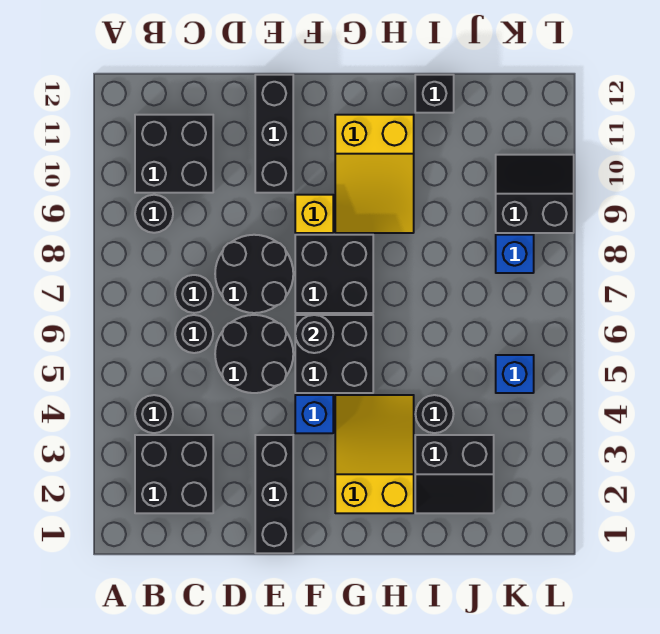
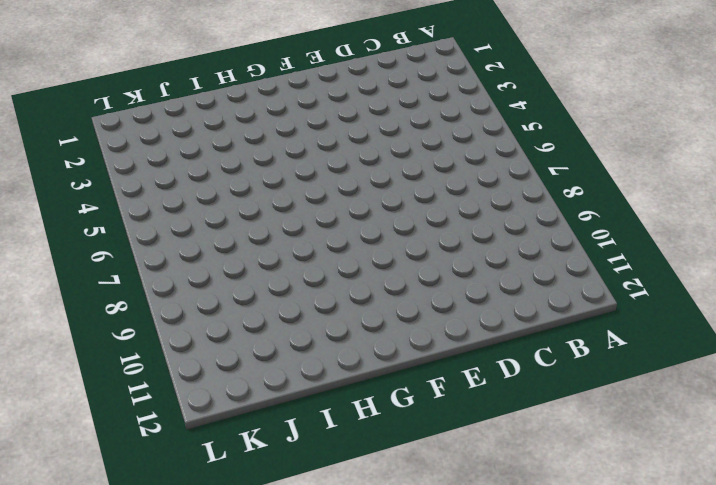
none -> black brick B2:C3 level 1
none -> black round brick B4 level 1
none -> black round brick B9 level 1

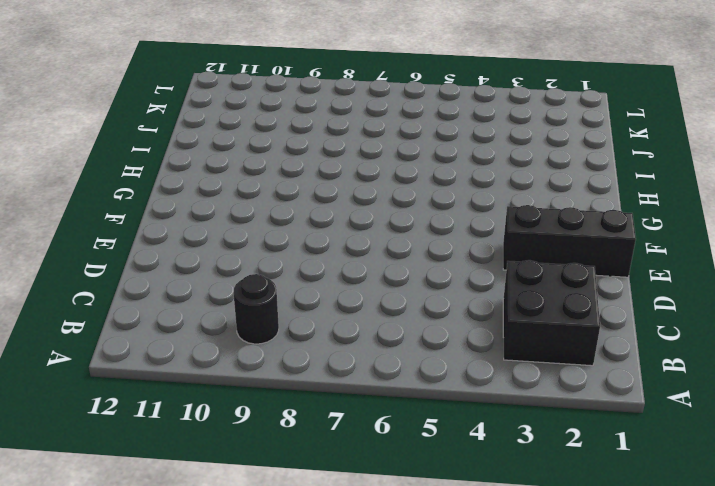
none -> black round brick B4 level 1
none -> black brick B10:C11 level 1
none -> black round brick C6 level 1

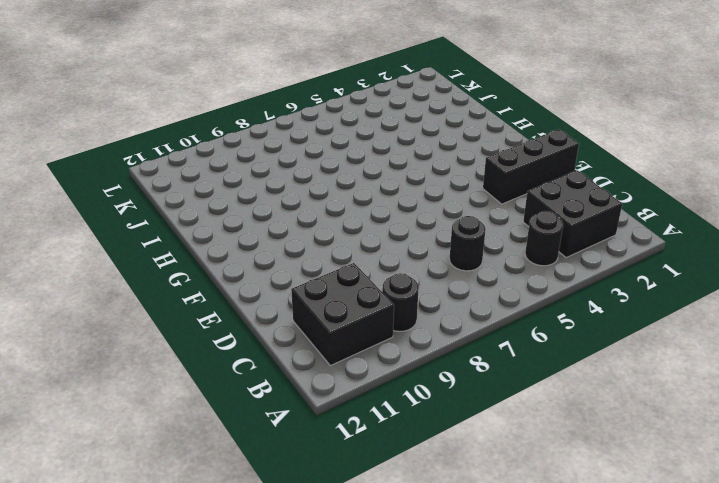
none -> black round brick C7 level 1
none -> black round brick D5:E6 level 1
none -> black round brick D7:E8 level 1

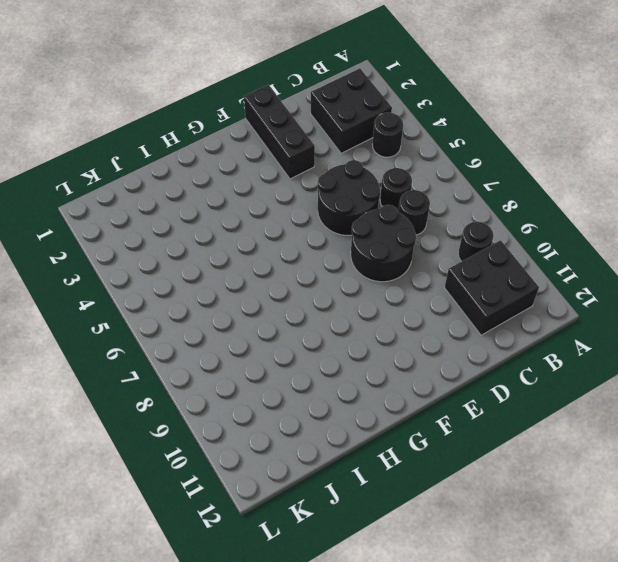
none -> black brick E10:E12 level 1
none -> blue brick F4 level 1
none -> black brick F5:G6 level 1

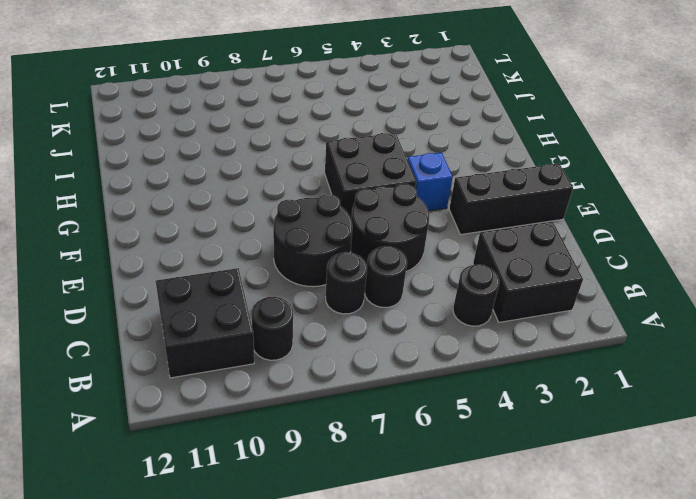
none -> black brick E10:E12 level 1
none -> black brick F7:G8 level 1
none -> yellow brick F9 level 1

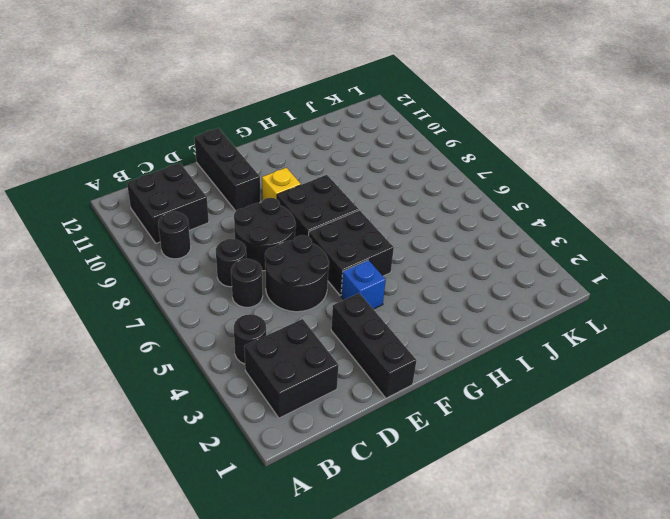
none -> yellow slope G2:H4 level 1 top 2
none -> yellow slope G9:H11 level 1 top 11
none -> black slope I2:J3 level 1 top 3

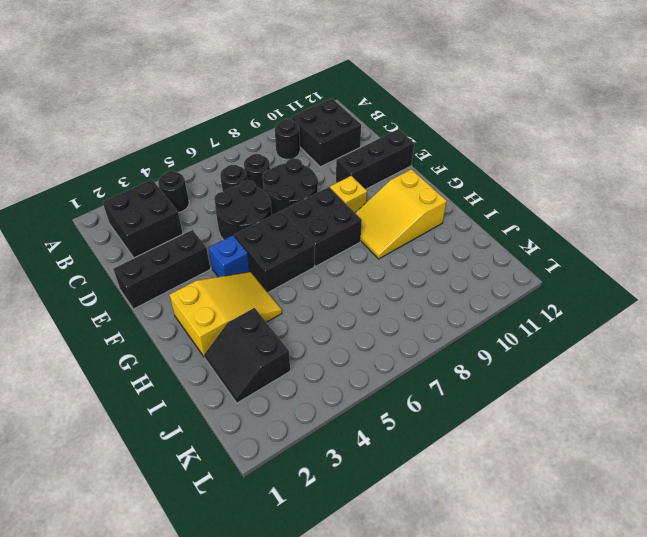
none -> black round brick I4 level 1
none -> black brick I12 level 1
none -> blue brick K5 level 1

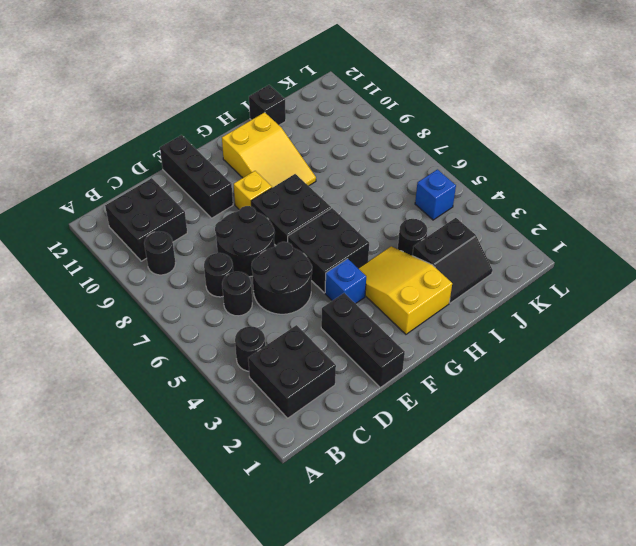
none -> blue brick K8 level 1
none -> black slope K9:L10 level 1 top 9
none -> black round brick F6 level 2

